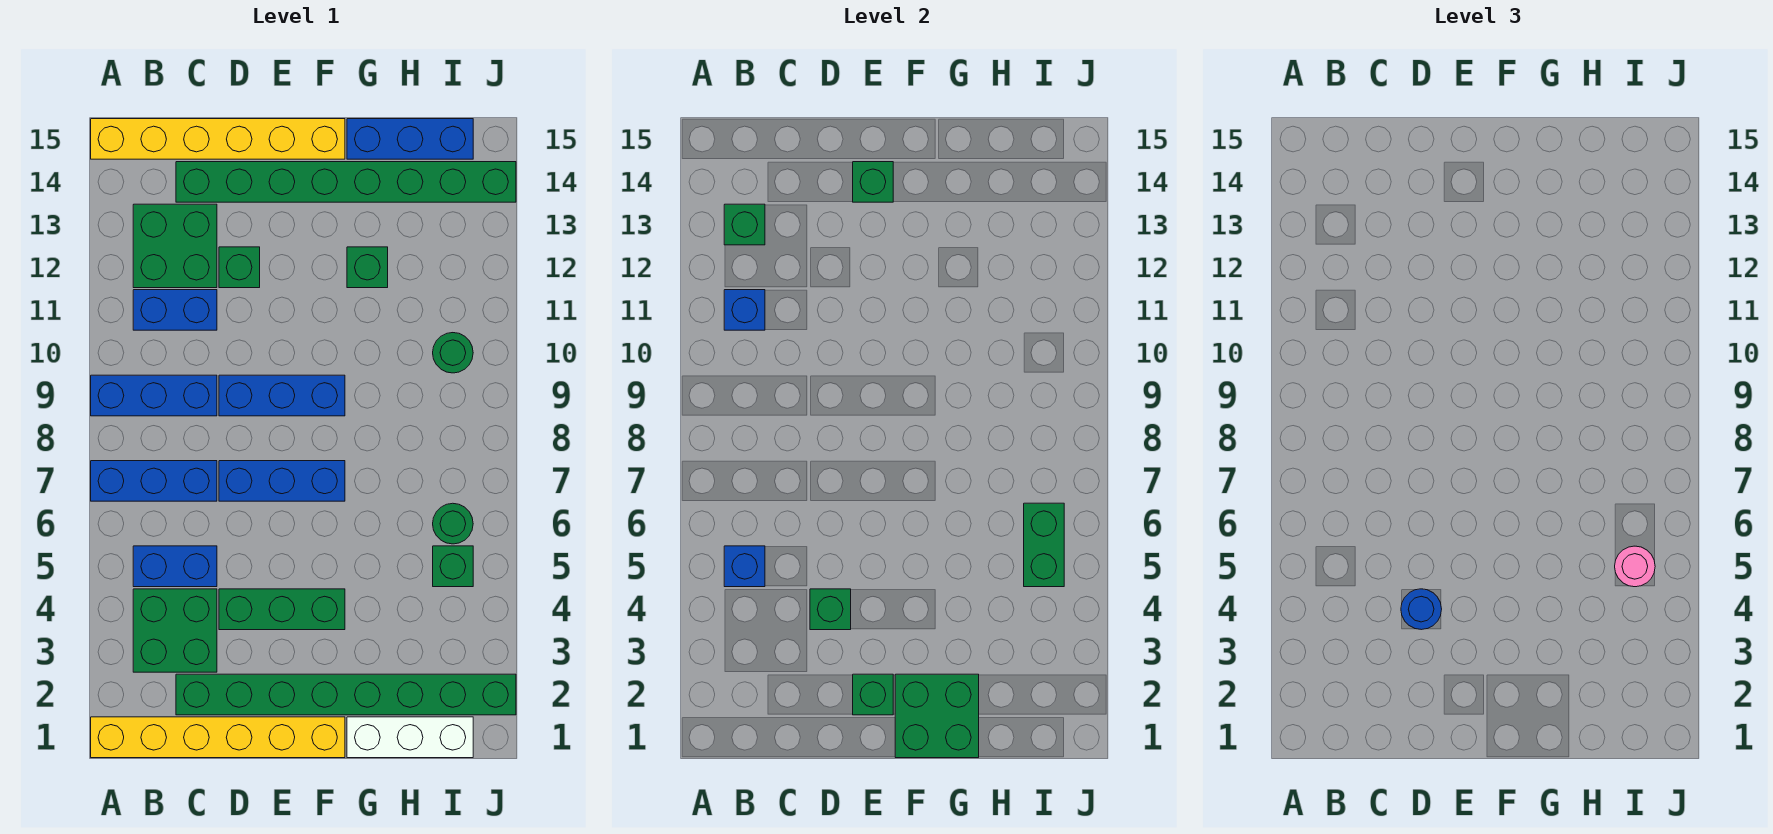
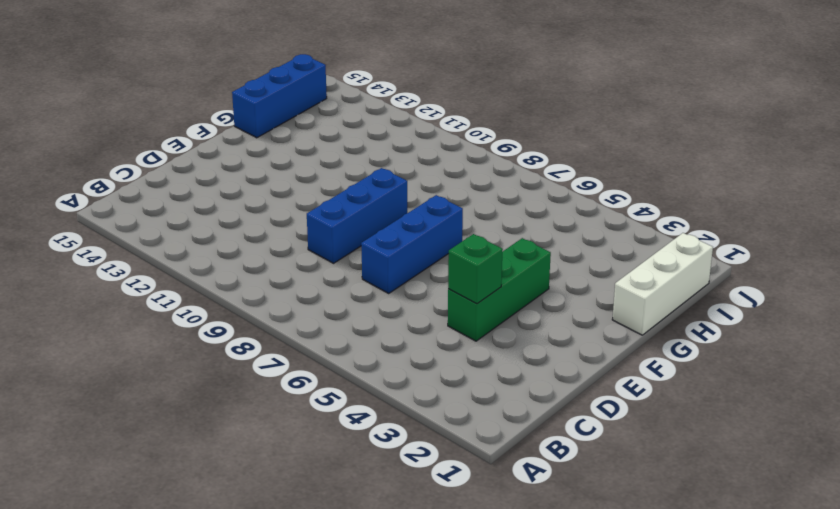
none -> yellow brick A1:F1 level 1
none -> blue brick A7:C7 level 1
none -> blue brick A9:C9 level 1
none -> yellow brick A15:F15 level 1

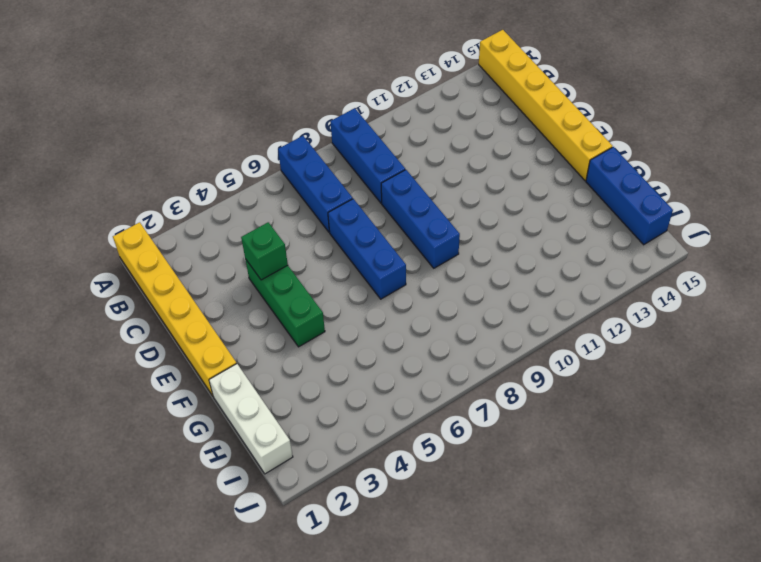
none -> green brick B3:C4 level 1
none -> blue brick B5:C5 level 1
none -> blue brick B11:C11 level 1
none -> green brick B12:C13 level 1

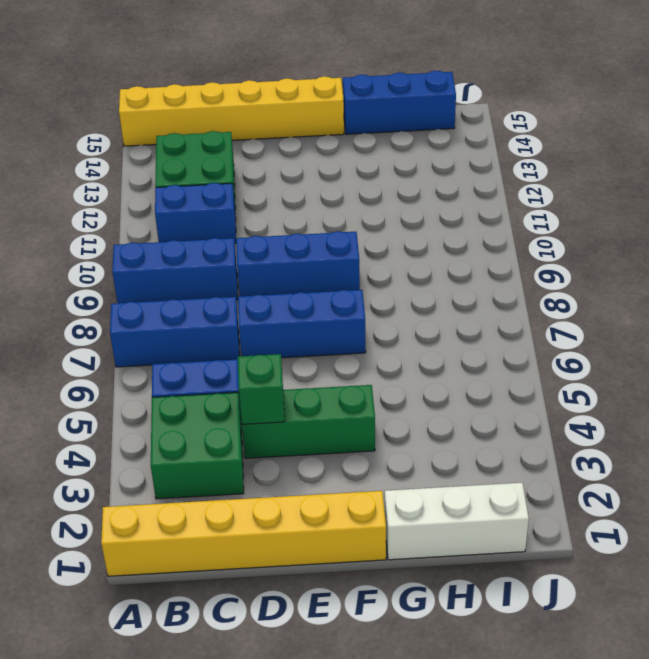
none -> green brick C2:J2 level 1
none -> green brick C14:J14 level 1
none -> green brick D12 level 1
none -> green brick G12 level 1

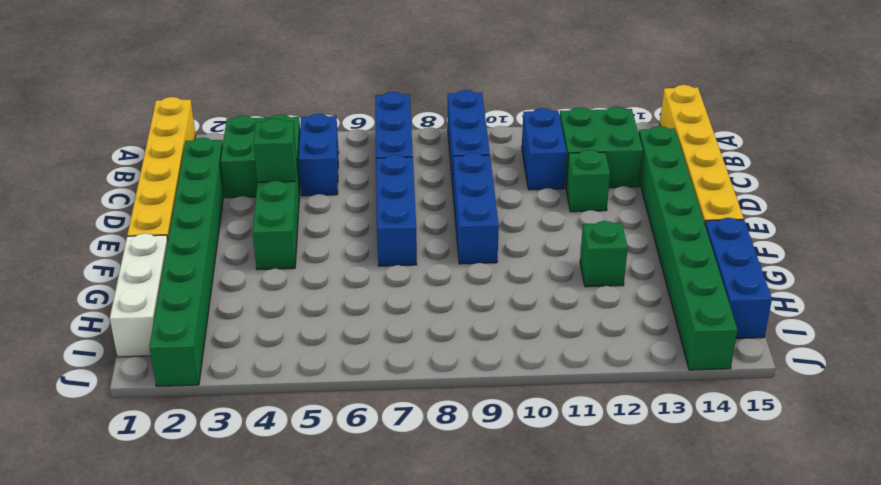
none -> green brick I5 level 1
none -> green round brick I6 level 1
none -> green round brick I10 level 1
none -> blue brick B5 level 2

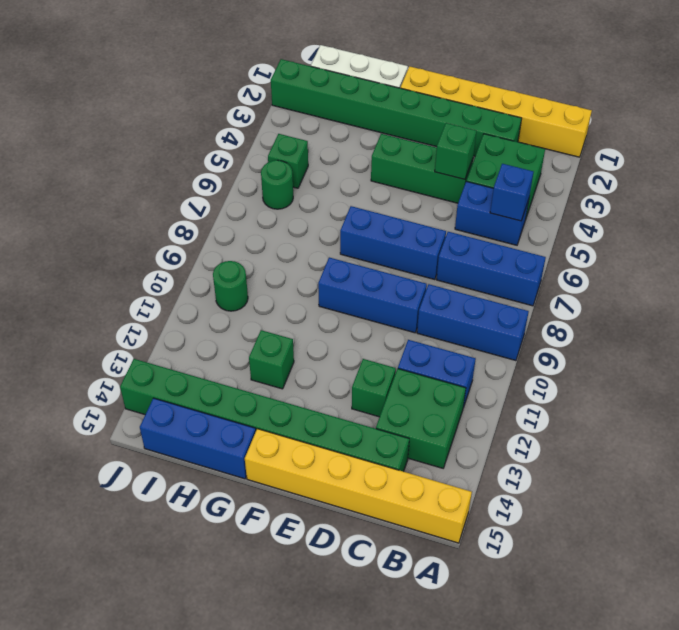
none -> blue brick B11 level 2
none -> green brick B13 level 2
none -> green brick E2 level 2
none -> green brick E14 level 2

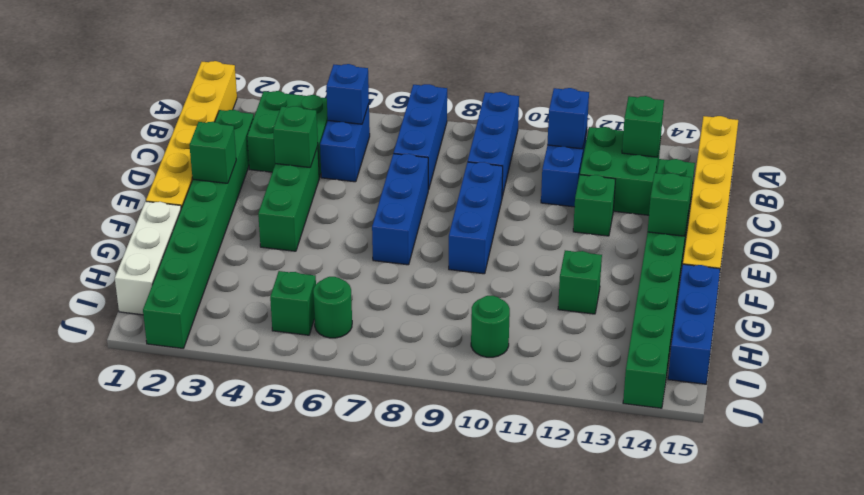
none -> green brick F1:G2 level 2
none -> green brick I5:I6 level 2
none -> blue round brick D4 level 3
none -> pink round brick I5 level 3

